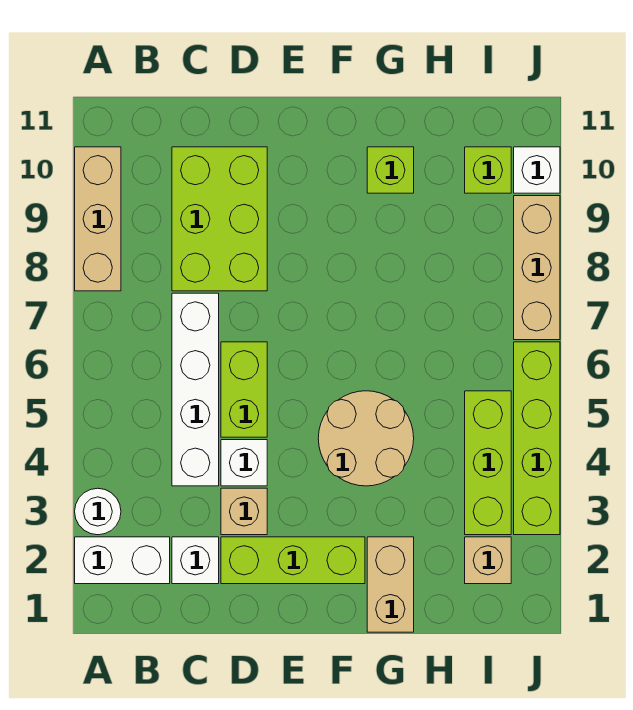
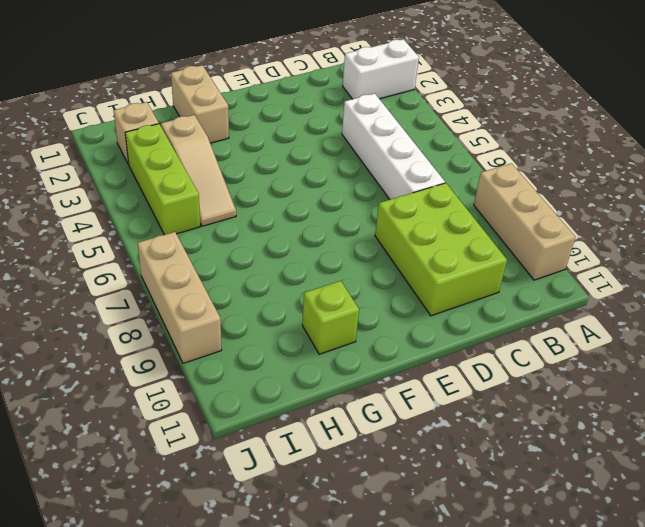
tan slope H3:H5 level 1 top 3 -> none
none -> white round brick A3 level 1
none -> white brick C2 level 1
none -> lime brick D2:F2 level 1

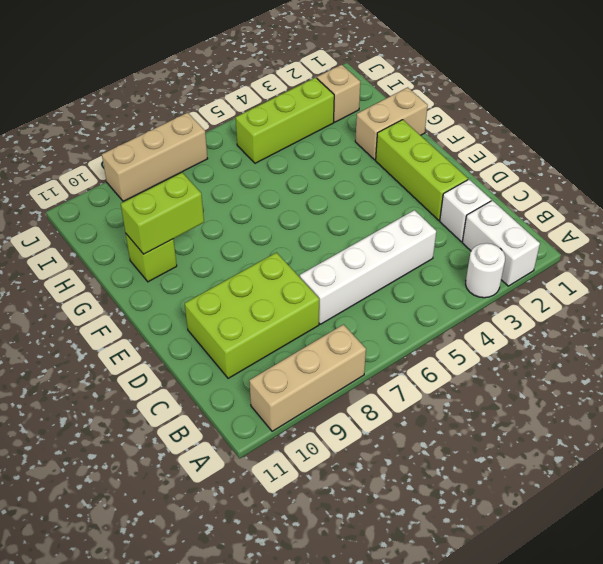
lime brick G9:G10 level 2 -> lime brick D5:D6 level 1
none -> tan brick D3 level 1
none -> white brick D4 level 1
none -> tan round brick F4:G5 level 1

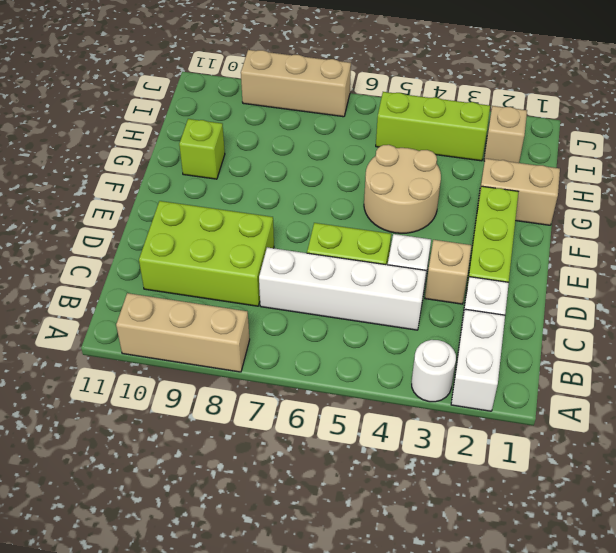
none -> lime brick I10 level 1
none -> lime brick J3:J6 level 1
none -> white brick J10 level 1

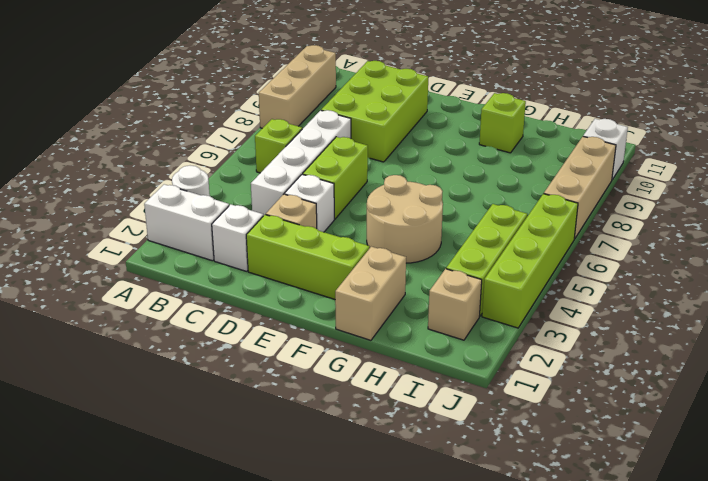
lime brick B6 level 1 -> lime brick I10 level 1

